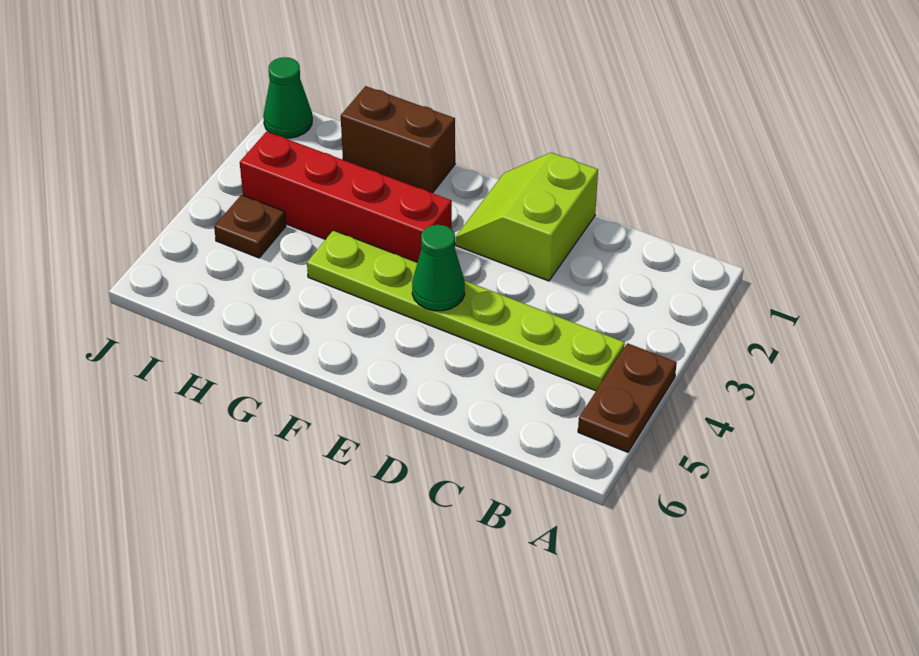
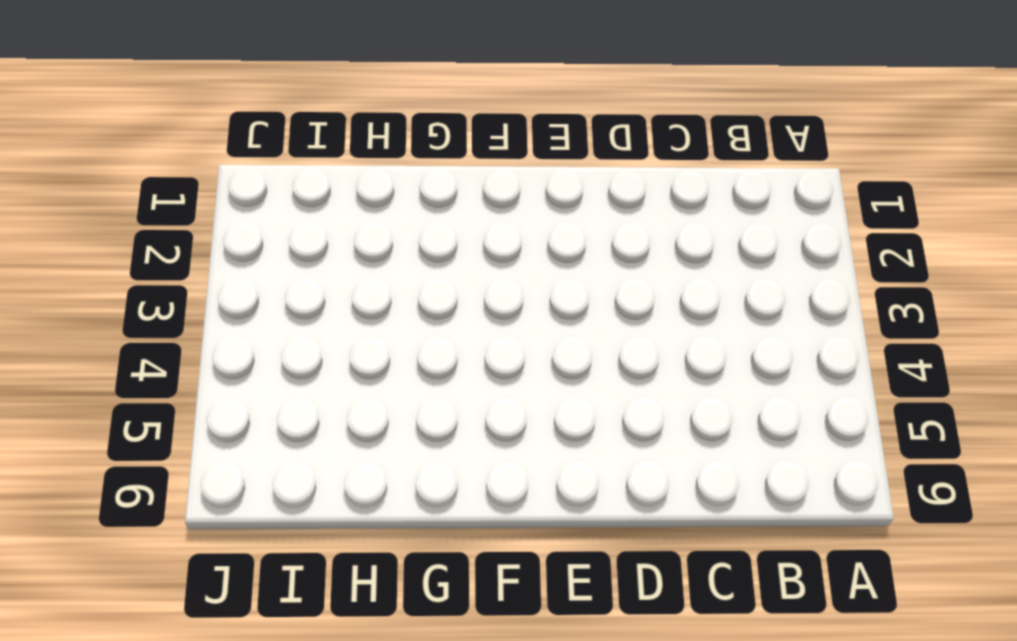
none -> brown plate A4:A5 level 1
none -> lime plate B4:G4 level 1

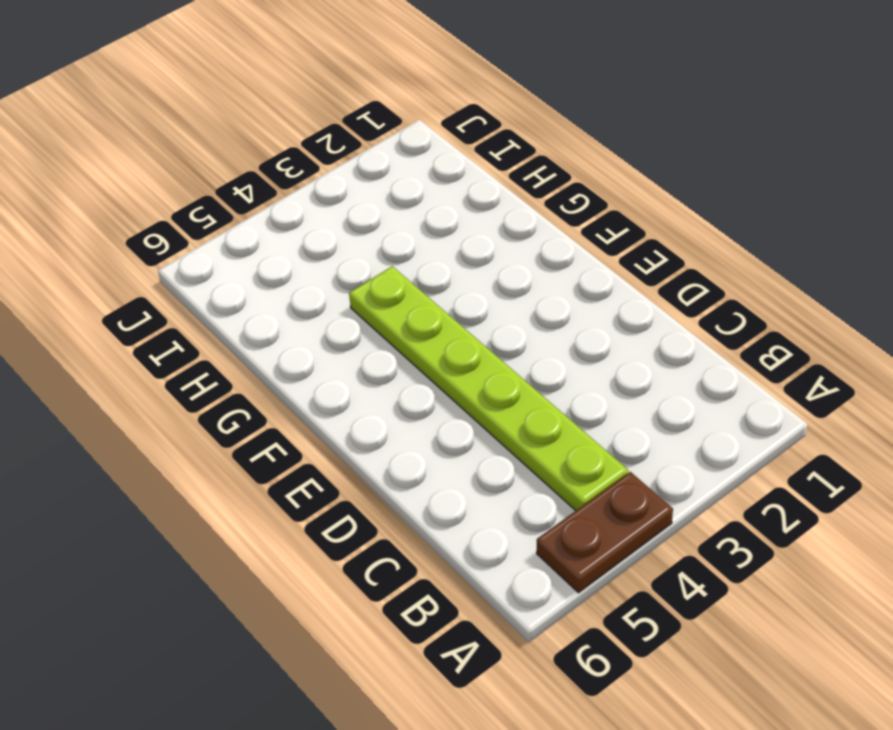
none -> lime slope D1:E2 level 1 top D
none -> red brick F3:I3 level 1

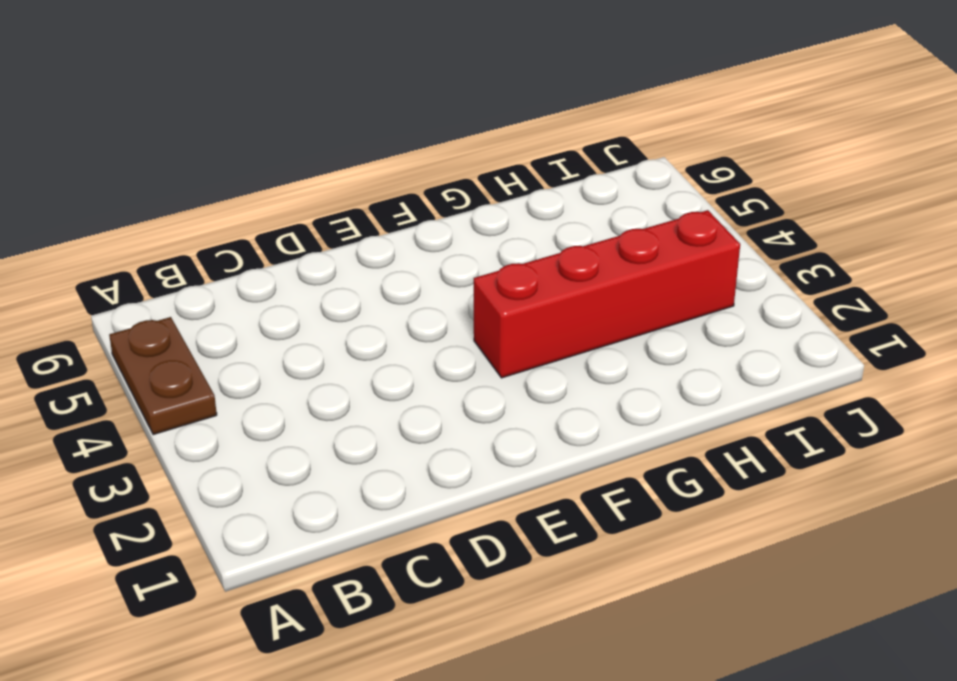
none -> lime plate B4:G4 level 1
none -> lime slope D1:E2 level 1 top D

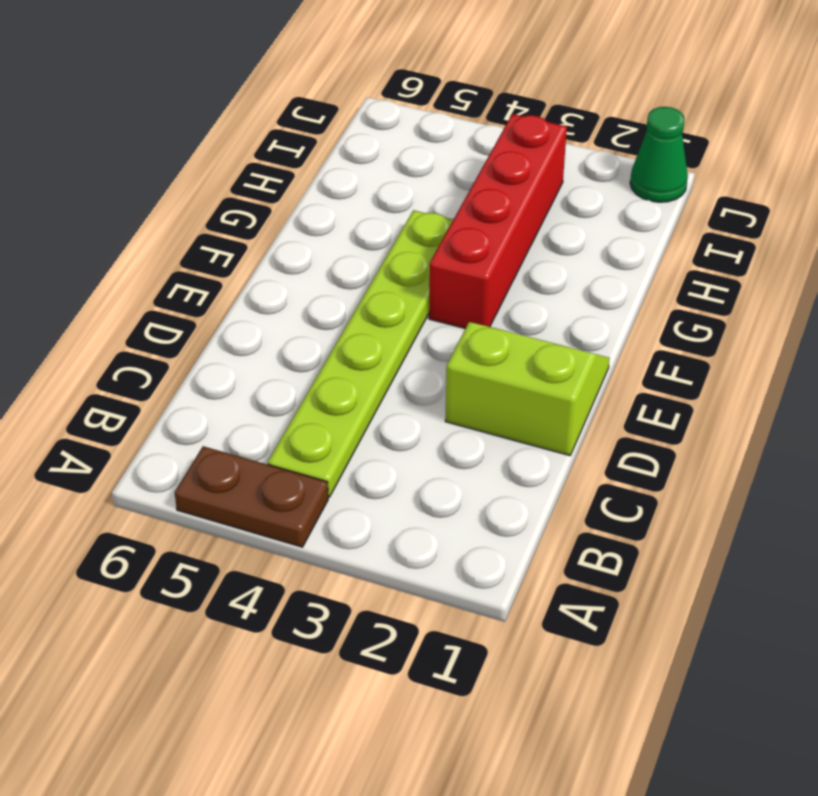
none -> brown brick G1:H1 level 1
none -> brown plate I4 level 1

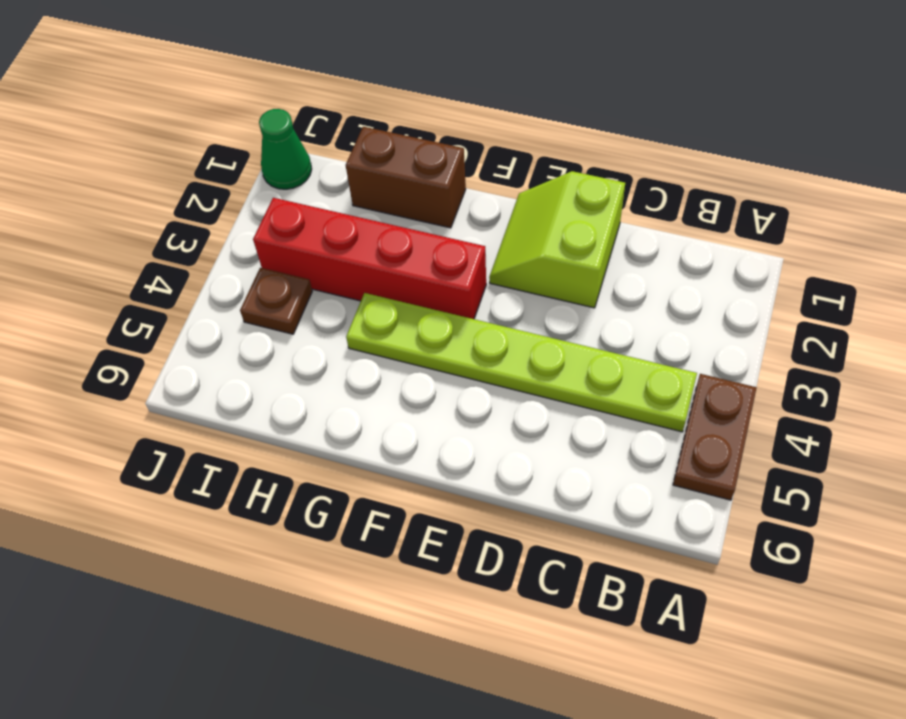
none -> green cone E4 level 2

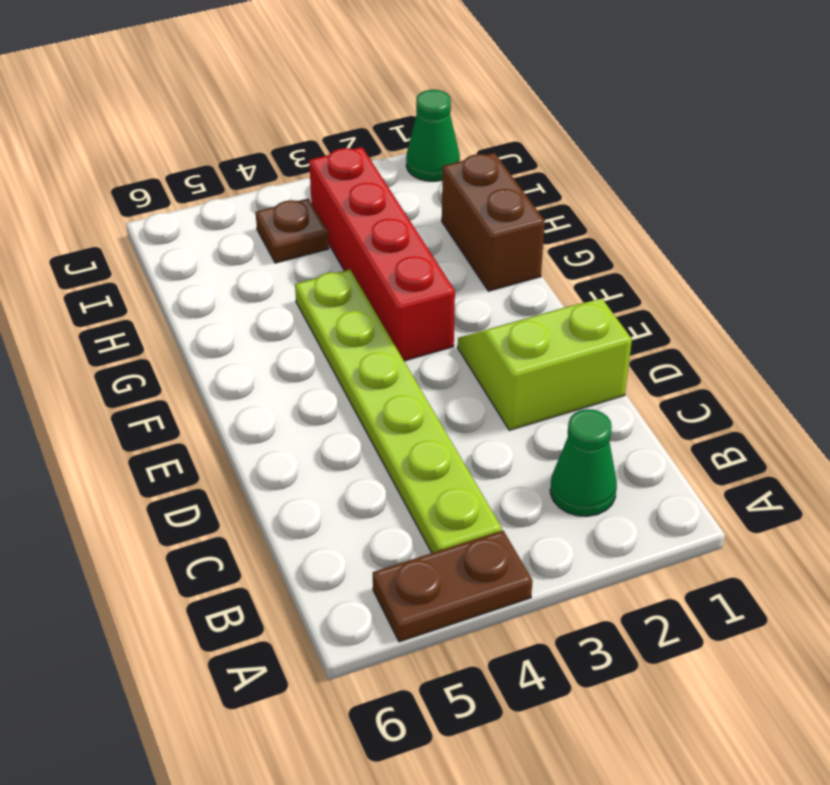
green cone B2 level 1 -> green cone E4 level 2

